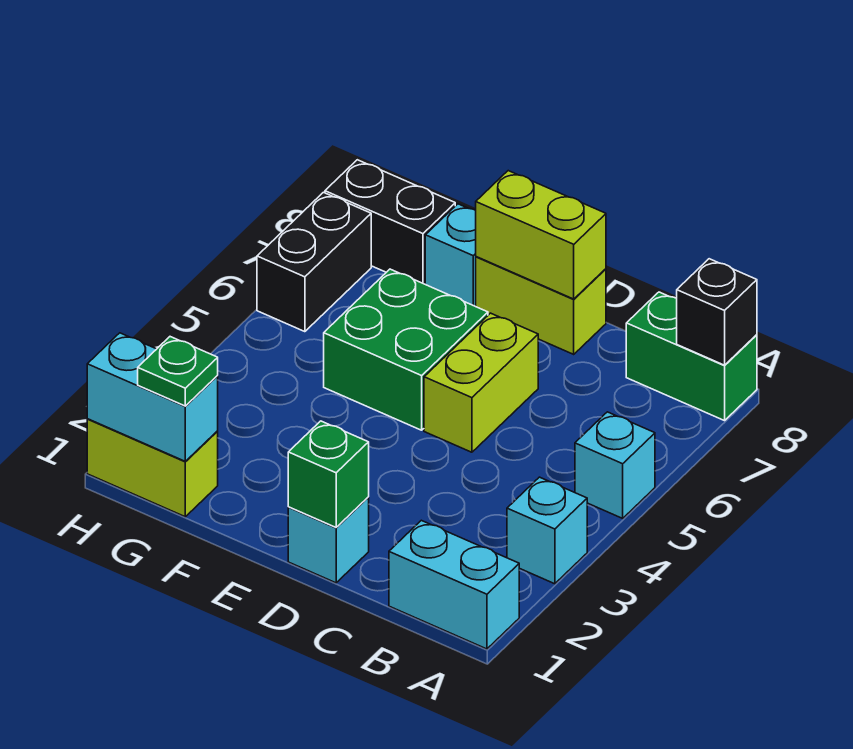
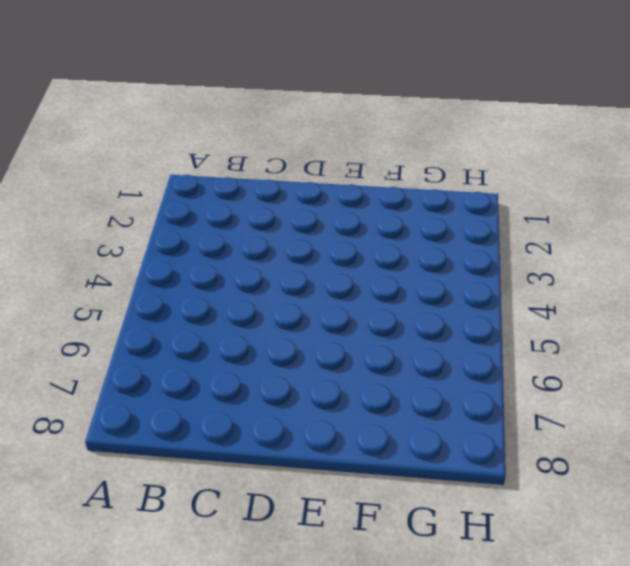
none -> cyan brick A1:B1 level 1
none -> cyan brick A3 level 1
none -> cyan brick A5 level 1

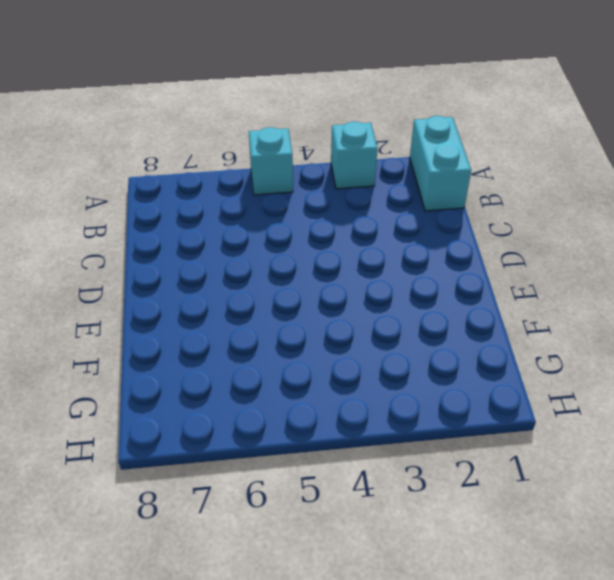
none -> green brick A8:B8 level 1
none -> cyan brick D1 level 1
none -> lime brick D5:D6 level 1

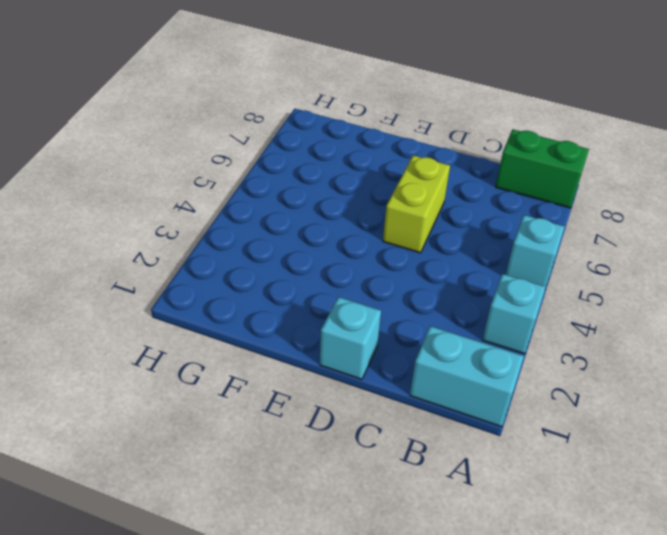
none -> lime brick D8:E8 level 1
none -> green brick E5:F6 level 1
none -> cyan brick F8 level 1

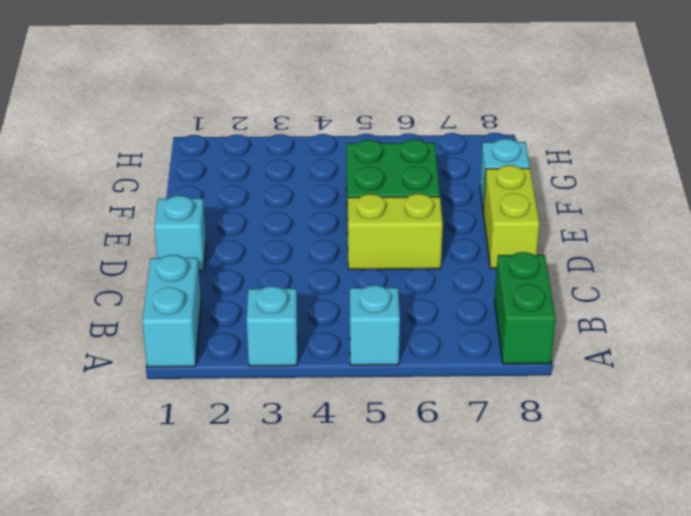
none -> lime brick G1:H1 level 1
none -> black brick G8:H8 level 1
none -> black brick H6:H7 level 1

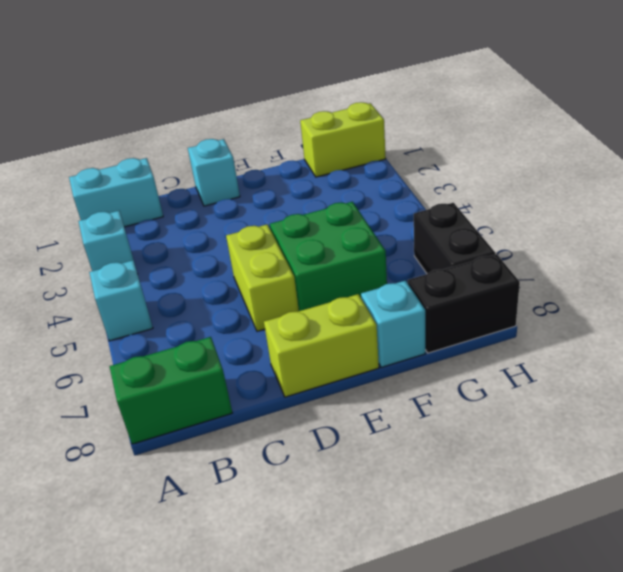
none -> black brick A8 level 2
none -> green brick D1 level 2
none -> lime brick D8:E8 level 2

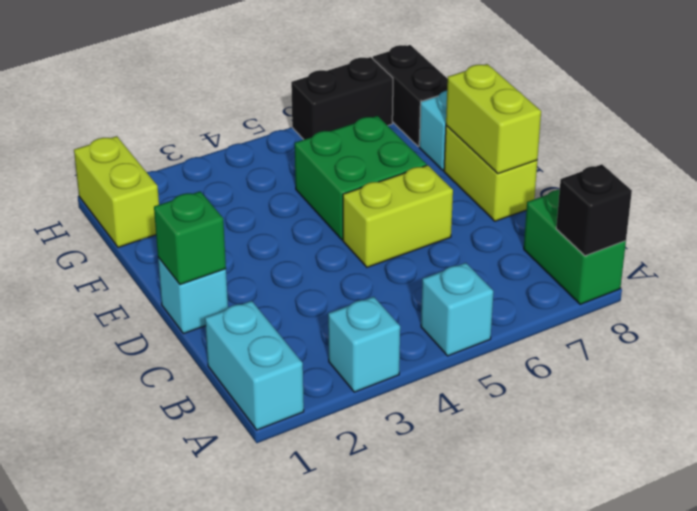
none -> cyan brick G1:H1 level 2
none -> green plate G1 level 3

